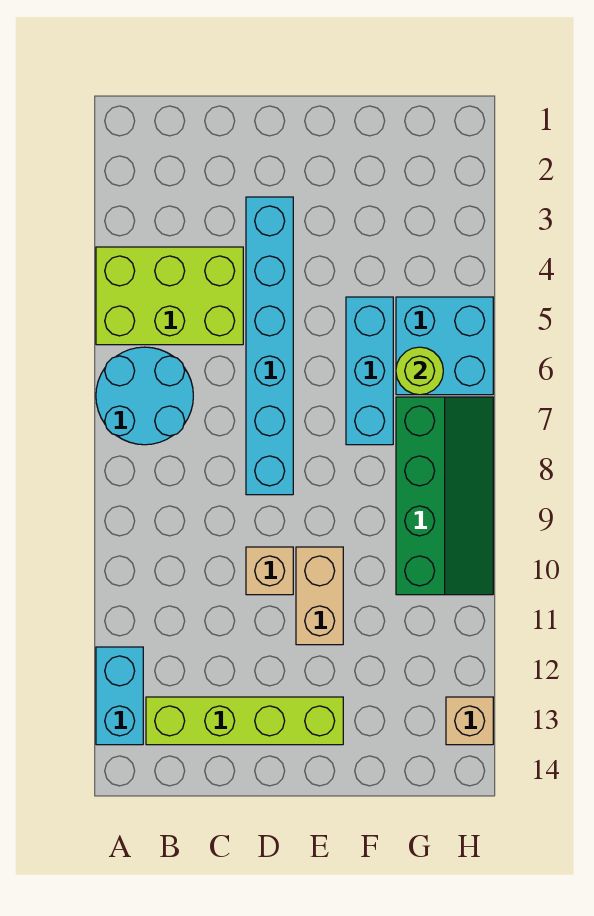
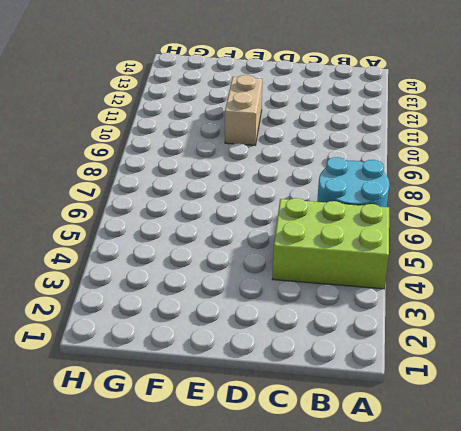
none -> cyan brick A12:A13 level 1
none -> lime brick B13:E13 level 1
none -> cyan brick D3:D8 level 1

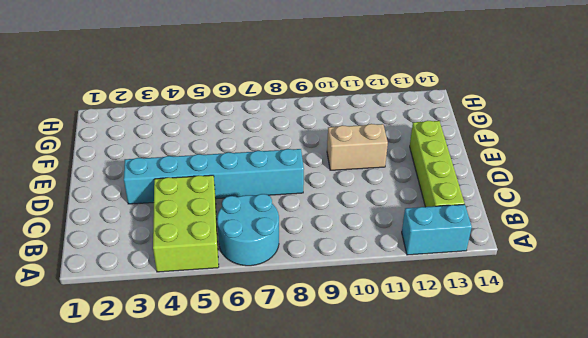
none -> tan brick D10 level 1
none -> cyan brick F5:F7 level 1
none -> cyan brick G5:H6 level 1

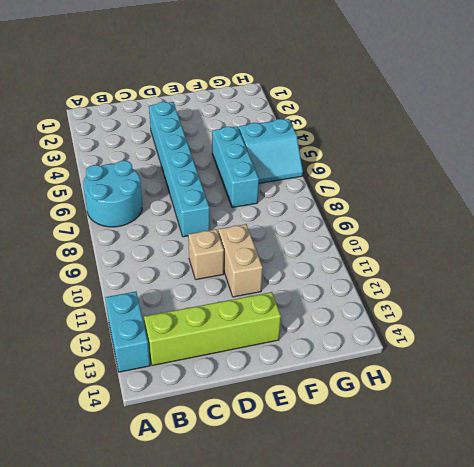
cyan slope G5:H6 level 1 top 5 -> cyan brick G5:H6 level 1
none -> lime brick A4:C5 level 1
none -> green slope G7:H10 level 1 top G
none -> tan brick H13 level 1

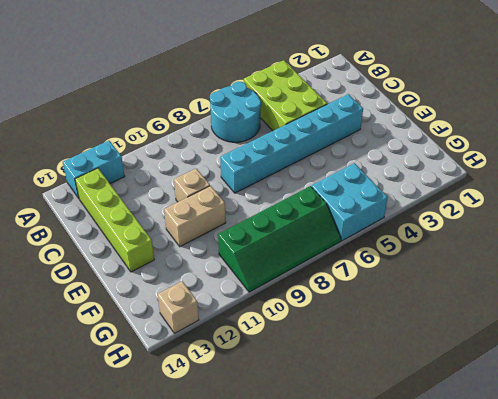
none -> cyan brick F5:F7 level 1
none -> lime round brick G6 level 2

